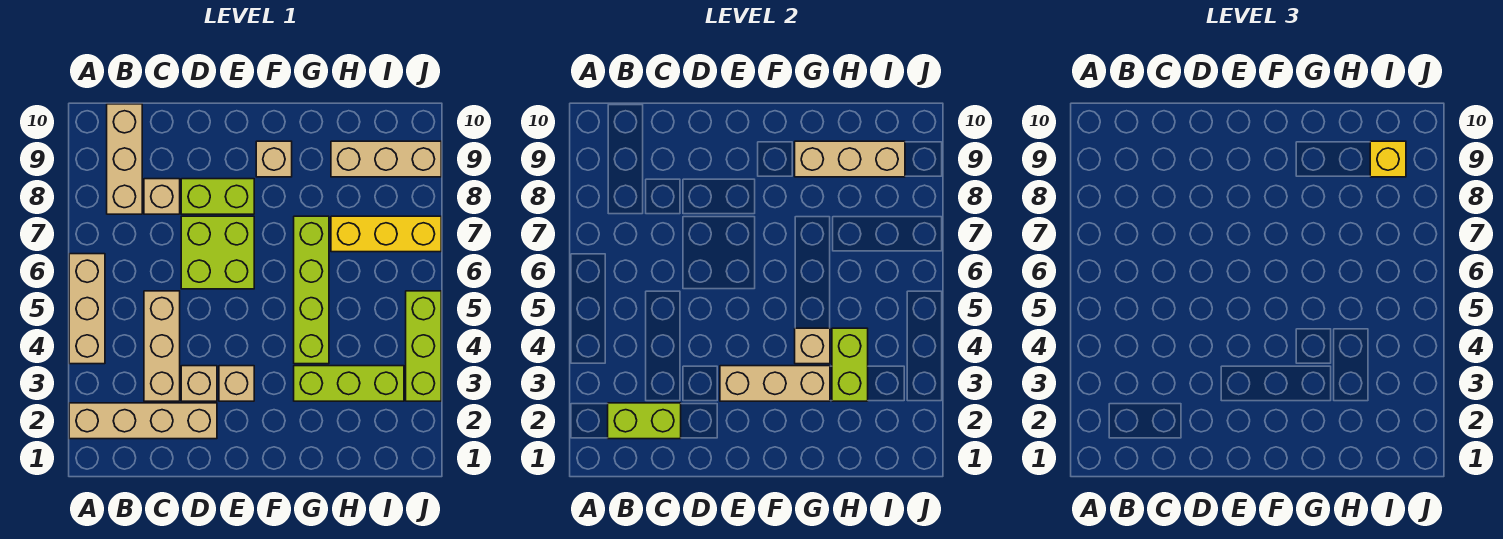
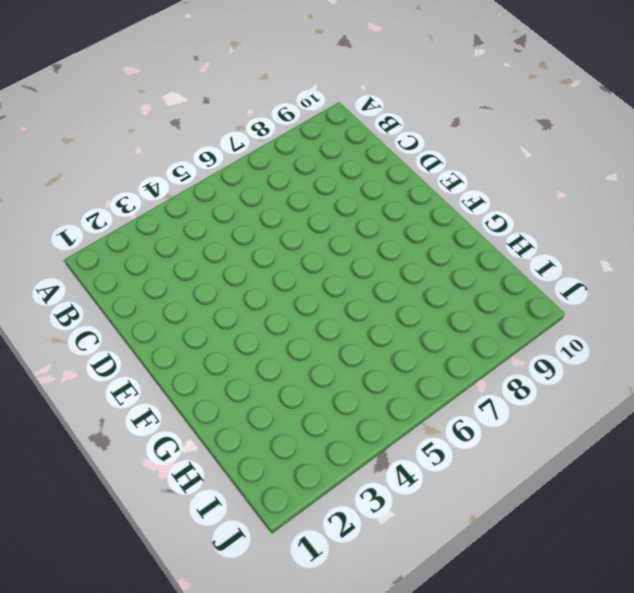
none -> tan brick A2:D2 level 1
none -> tan brick A4:A6 level 1
none -> tan brick B8:B10 level 1

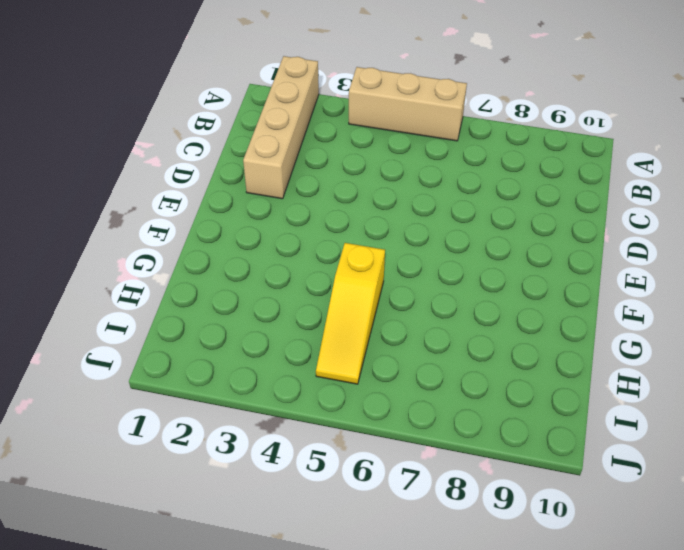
yellow slope G5:I5 level 1 top G -> lime brick G4:G7 level 1
none -> tan brick B8:B10 level 1
none -> tan brick C3:C5 level 1
none -> tan brick C8 level 1

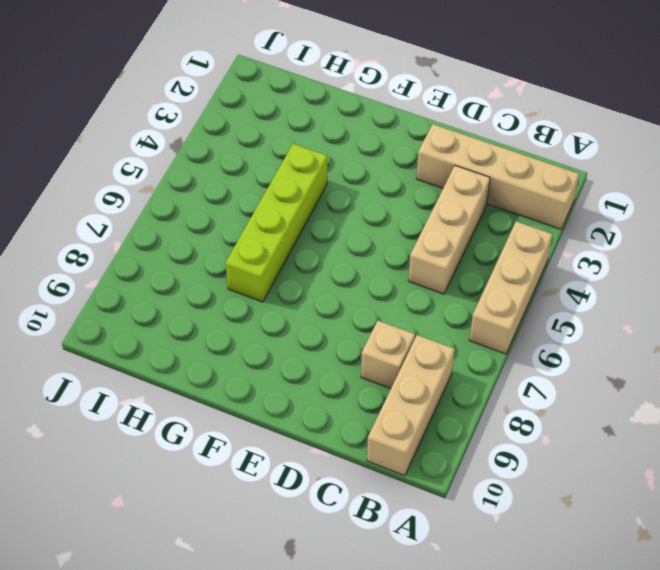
none -> tan brick D3 level 1
none -> lime brick D6:E7 level 1
none -> lime brick D8:E8 level 1

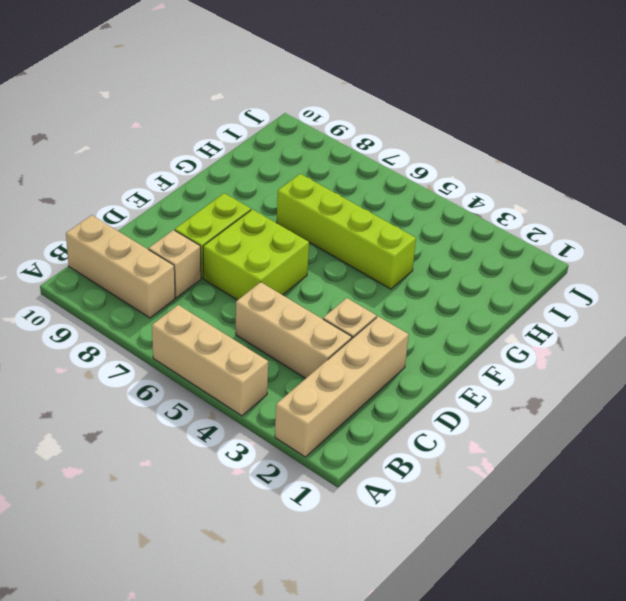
none -> tan brick E3 level 1
none -> tan brick F9 level 1
none -> lime brick G3:I3 level 1

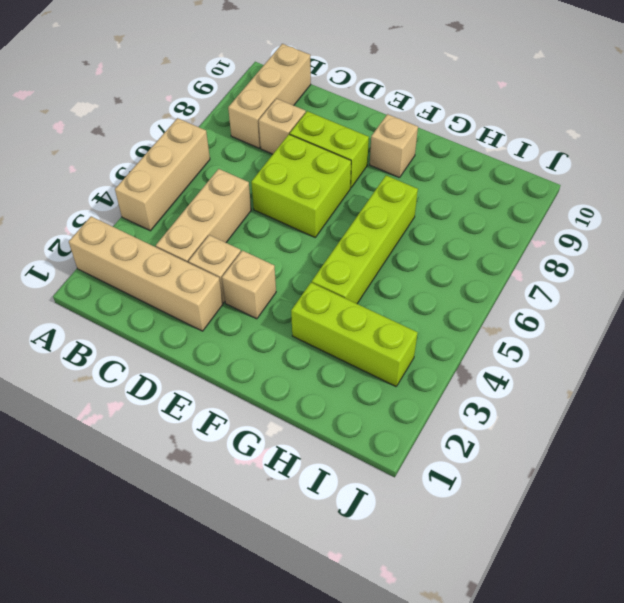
none -> yellow brick H7:J7 level 1
none -> tan brick H9:J9 level 1
none -> lime brick J3:J5 level 1

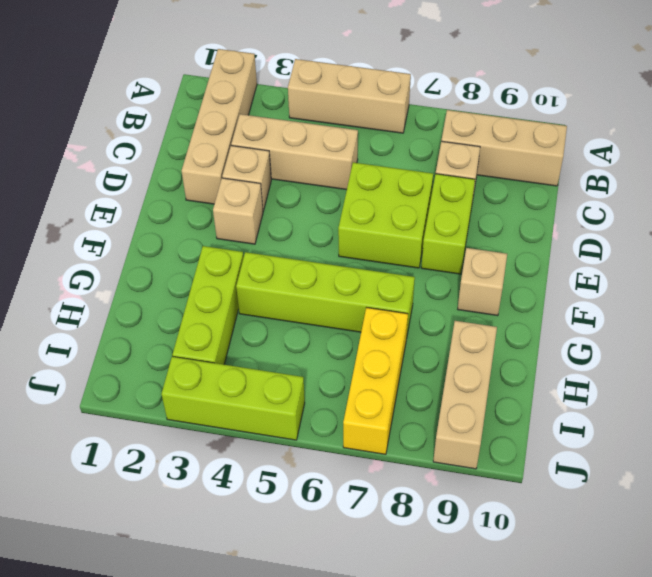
none -> lime brick B2:C2 level 2
none -> tan brick E3:G3 level 2
none -> tan brick G4 level 2

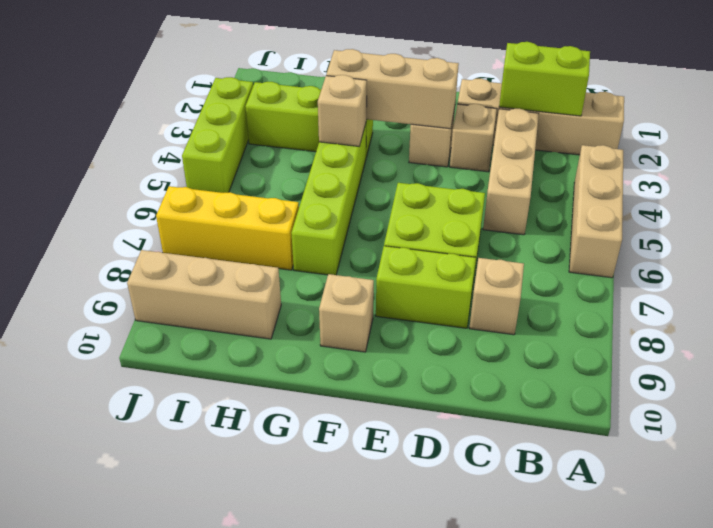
none -> tan brick B8:B10 level 1
none -> tan brick G9:I9 level 2
none -> lime brick H3:H4 level 2

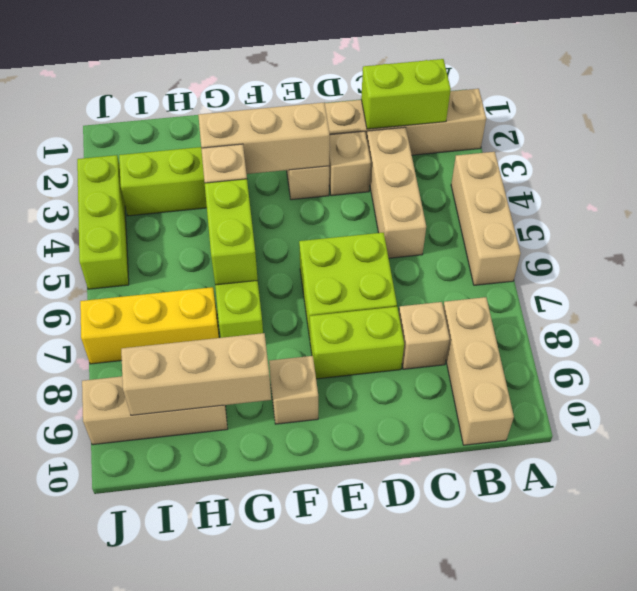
lime brick G5:G6 level 2 -> lime brick H3:H4 level 2
none -> yellow brick I9 level 3

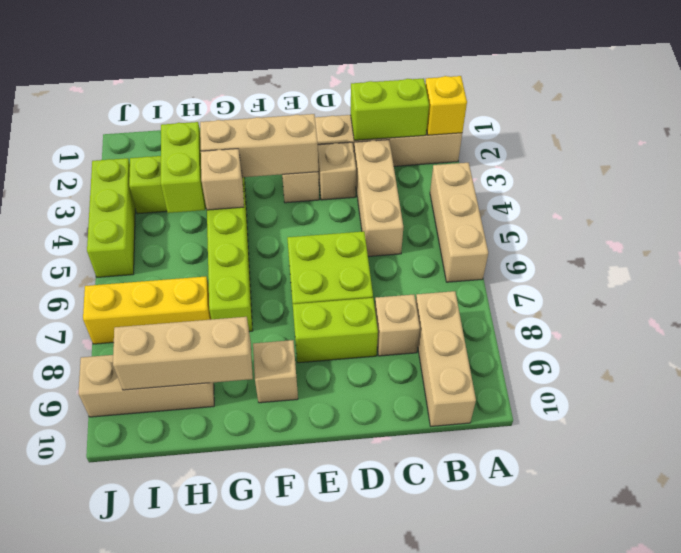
yellow brick A2 level 2 -> yellow brick I9 level 3

